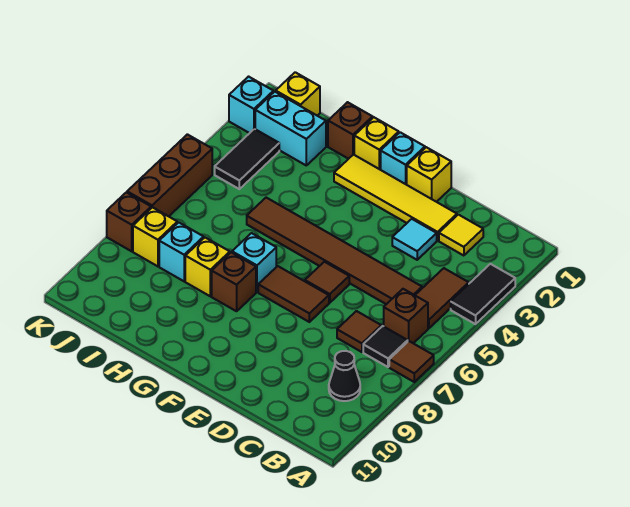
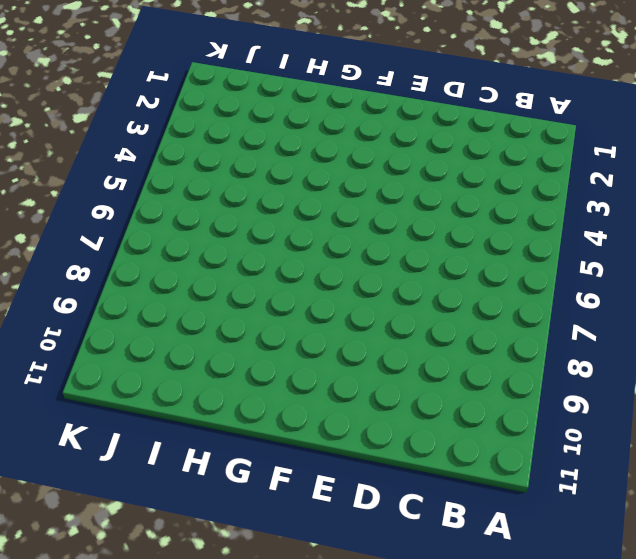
none -> black tile A3:A4 level 1
none -> brown tile A7 level 1
none -> brown tile B4:B5 level 1

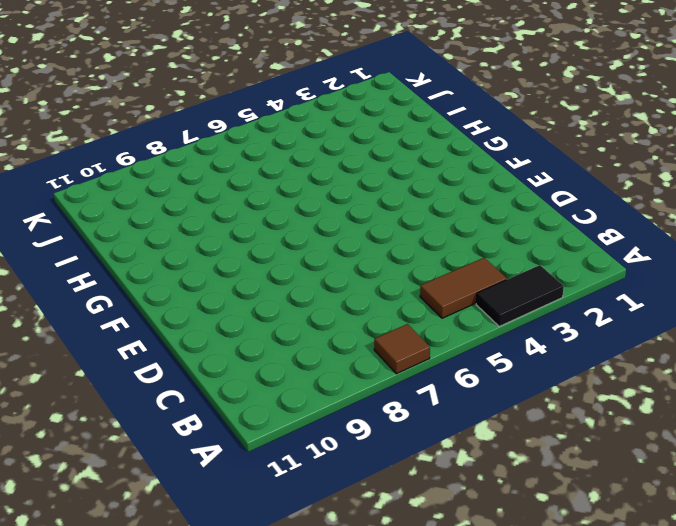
none -> brown brick B6 level 1
none -> black tile B7 level 1
none -> black cone B9 level 1

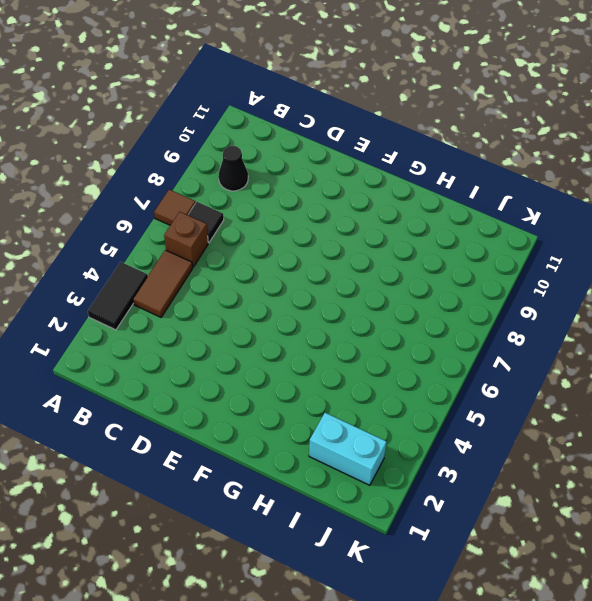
none -> yellow tile C2 level 1
none -> brown tile C5:H5 level 1
none -> brown tile C7 level 1

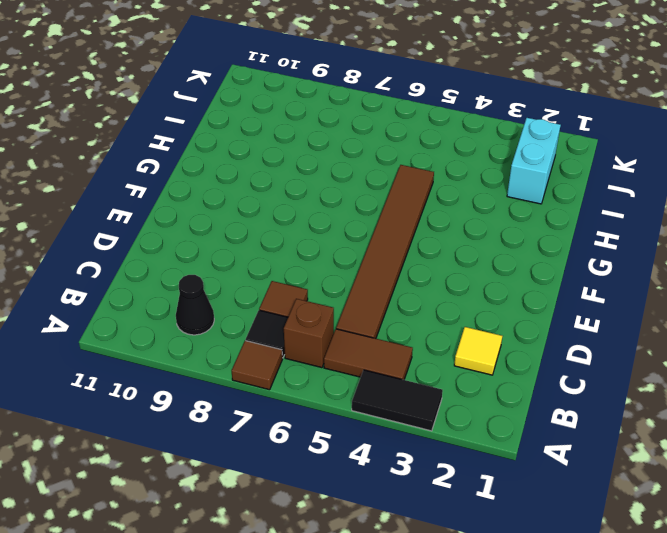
none -> yellow tile D2:G2 level 1
none -> cyan tile D3 level 1
none -> yellow brick E1 level 1

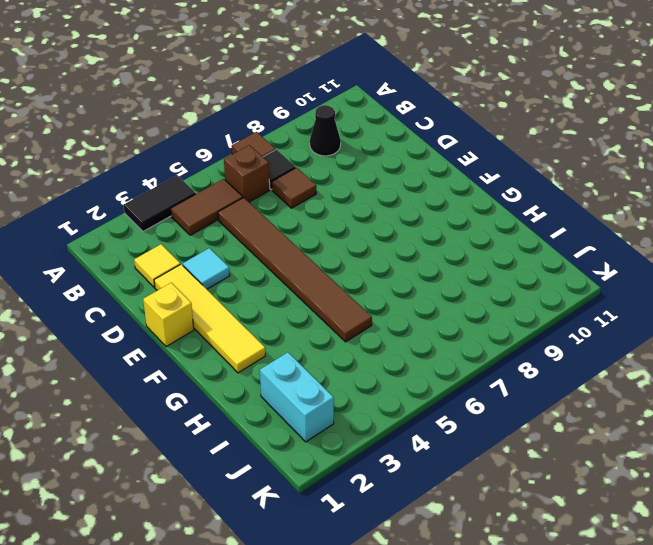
none -> brown tile E6 level 1
none -> brown tile E7:F7 level 1
none -> cyan brick F1 level 1

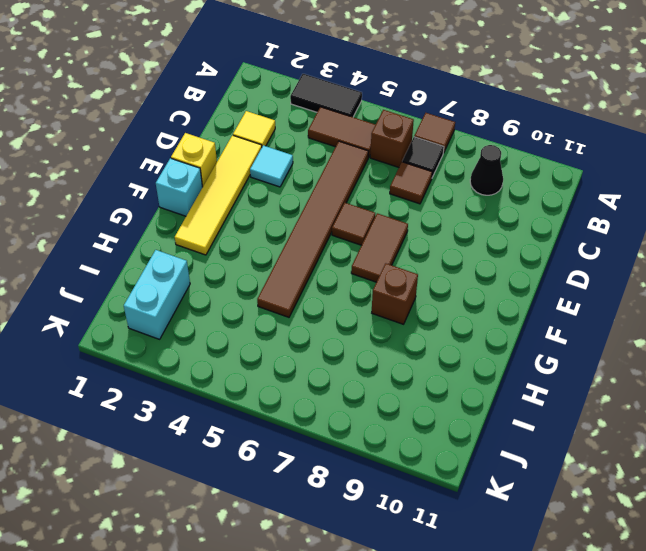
none -> yellow brick G1 level 1
none -> cyan brick G7 level 1
none -> brown brick H1 level 1

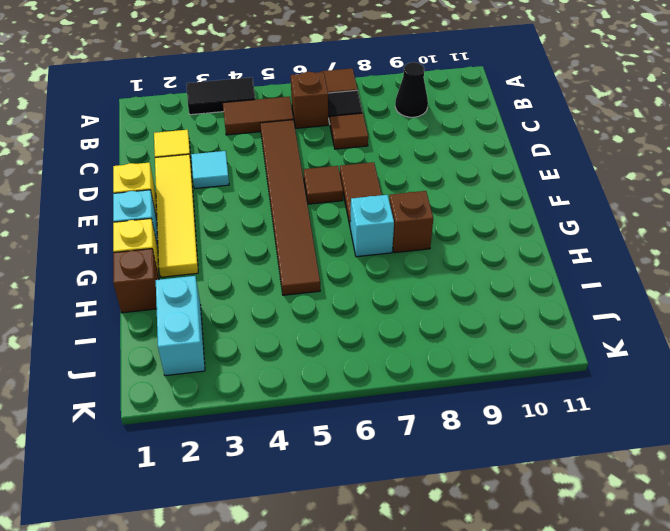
none -> yellow brick H8 level 1
none -> cyan brick I8 level 1
none -> yellow brick J1 level 1

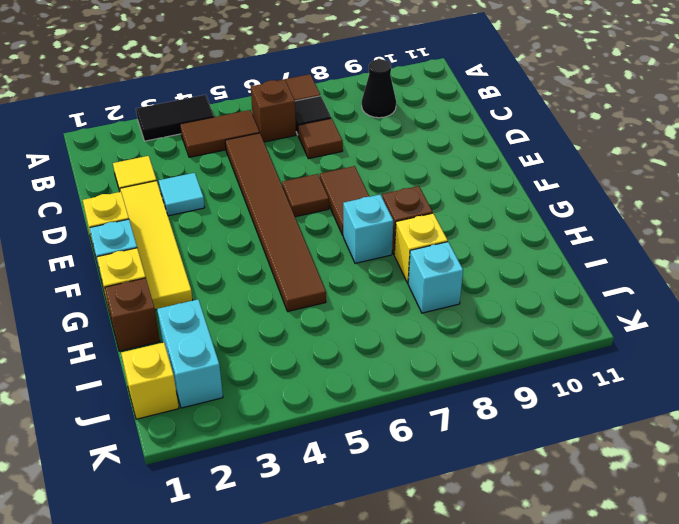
none -> black tile J3:J4 level 1
none -> yellow brick J8 level 1
none -> cyan brick K2 level 1

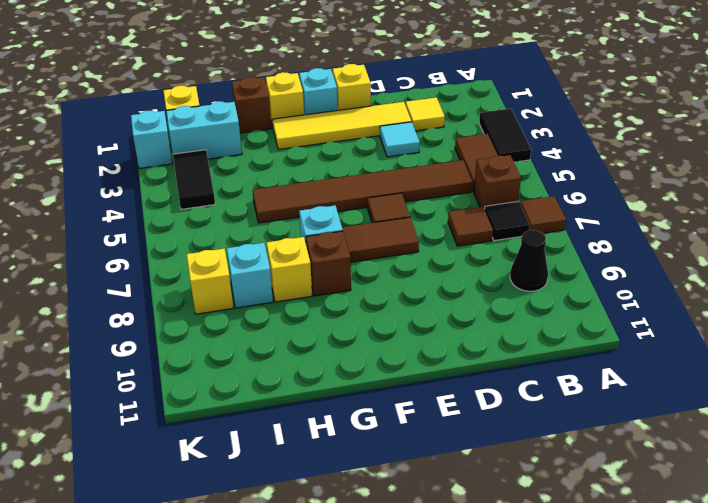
none -> brown brick K5:K7 level 1
none -> brown brick K8 level 1

